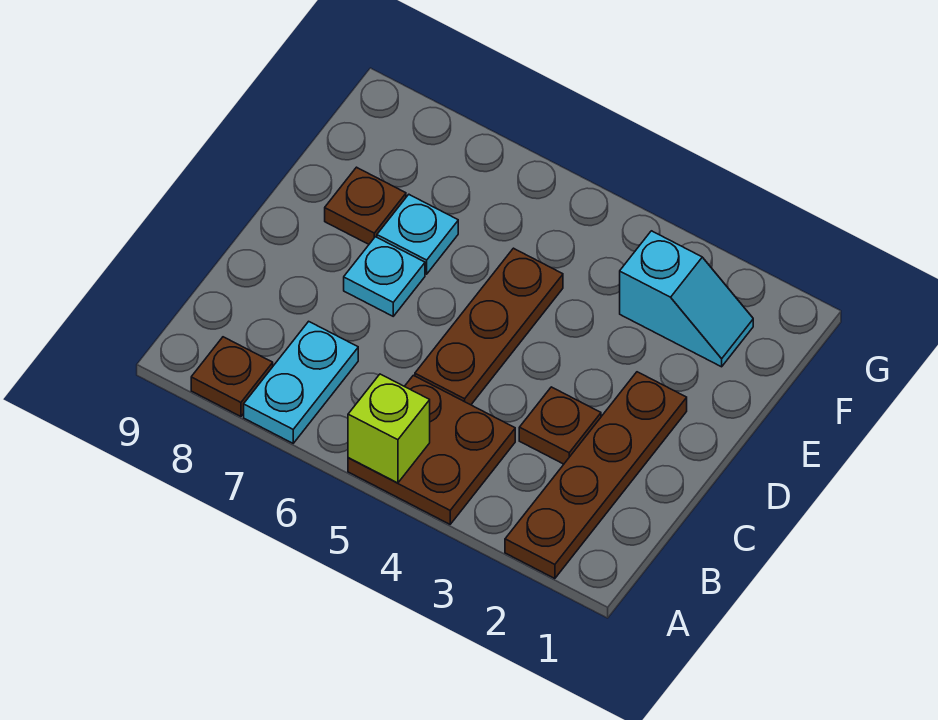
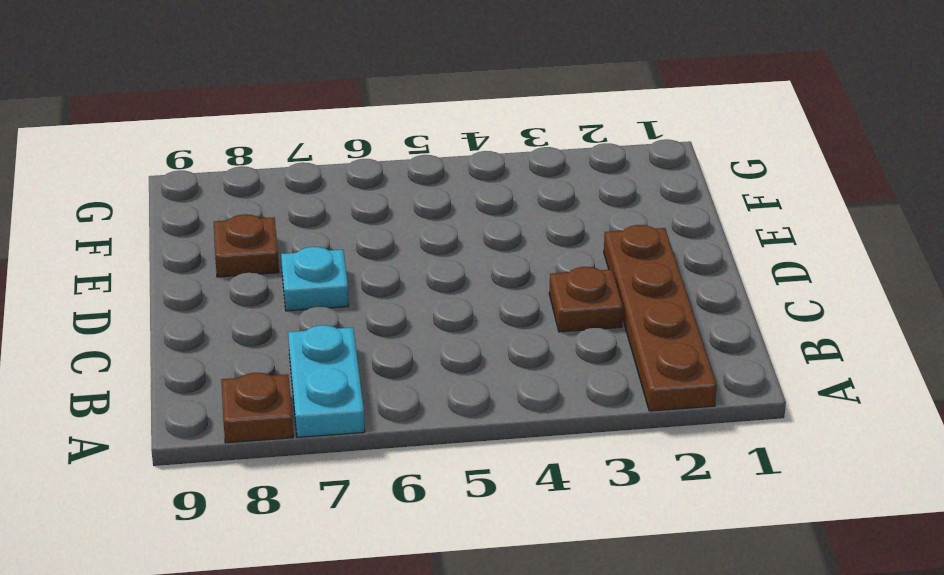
none -> brown plate A4:B5 level 1
none -> brown plate C5:E5 level 1

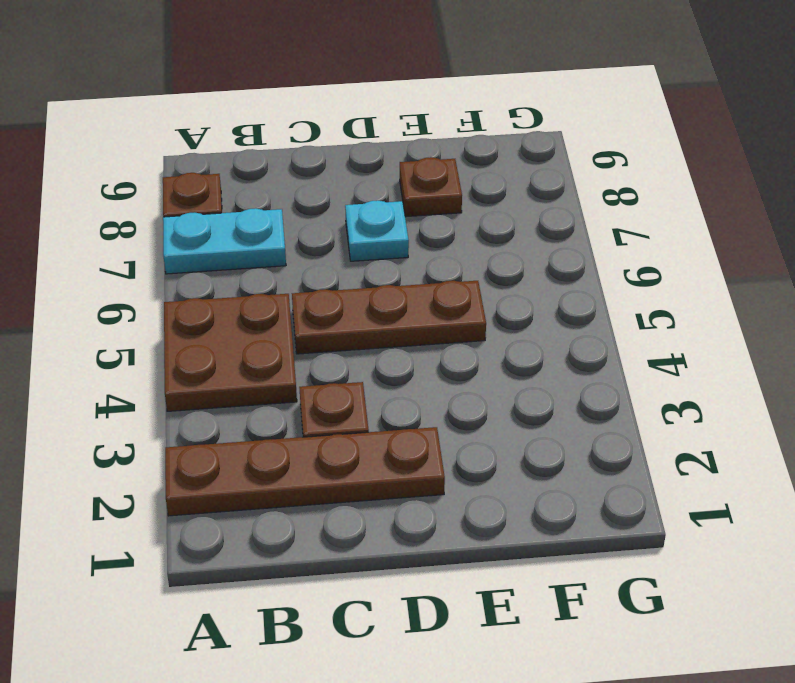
none -> cyan plate E7 level 1
none -> cyan slope F2:F3 level 1 top 3

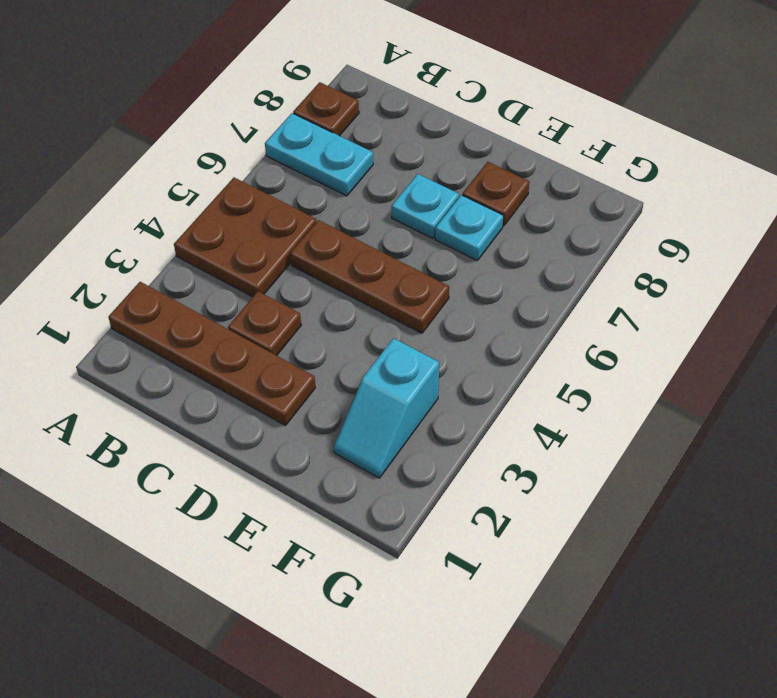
none -> lime brick A5 level 2

